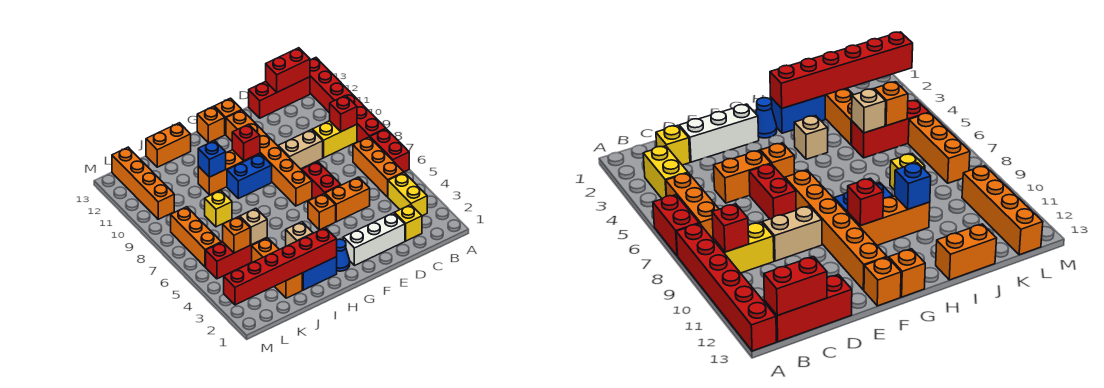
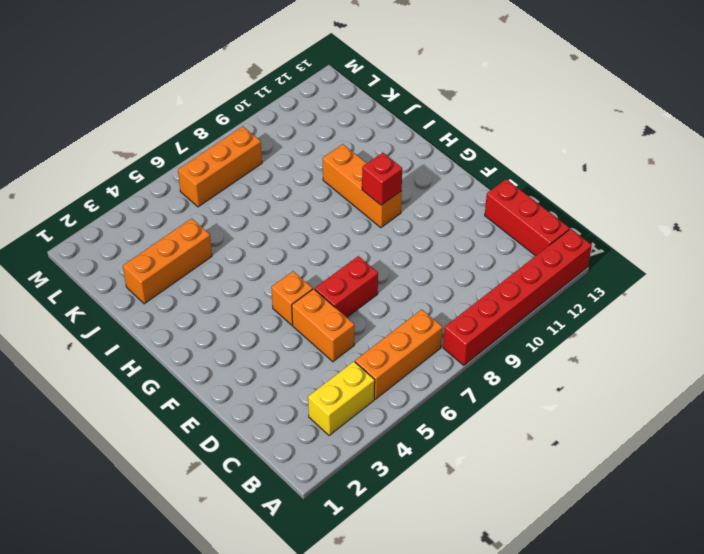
none -> red brick A6:A7 level 1
none -> yellow brick B9:C9 level 1
none -> yellow brick C2 level 1
none -> white brick D2:F2 level 1

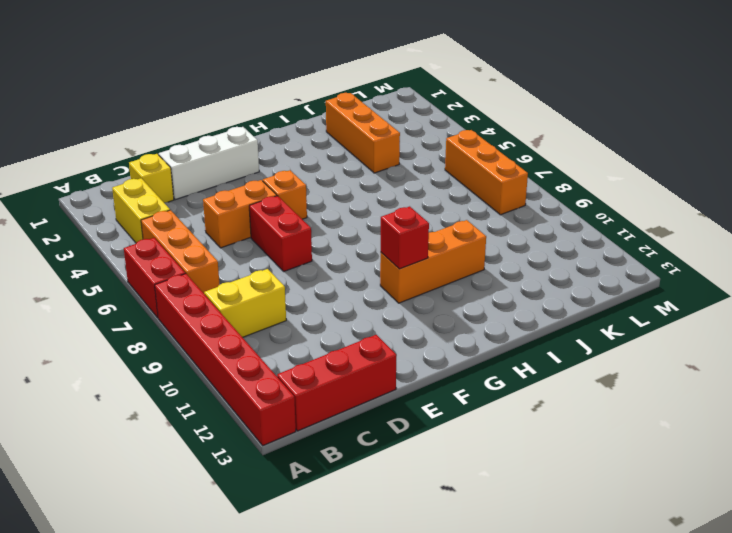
none -> tan brick D9:E9 level 1
none -> orange brick F7:F12 level 1
none -> orange brick F13 level 1
none -> blue cone G2 level 1

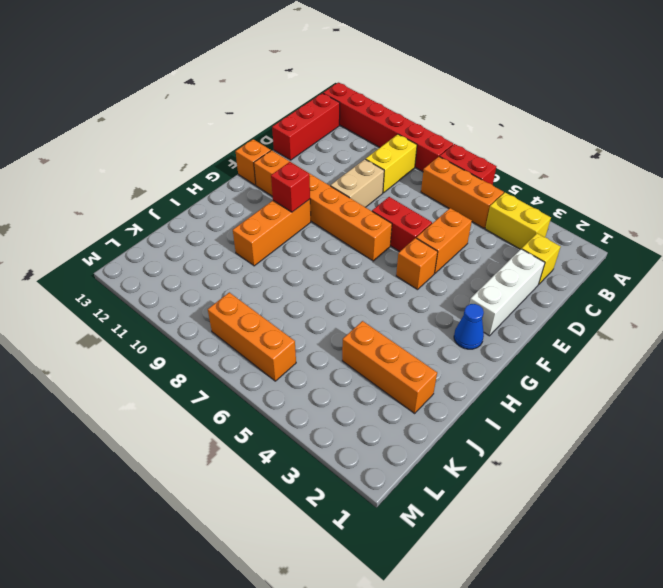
none -> blue brick G9:H9 level 1
none -> orange brick G13 level 1
none -> blue brick H2:I2 level 1
none -> tan brick H4 level 1

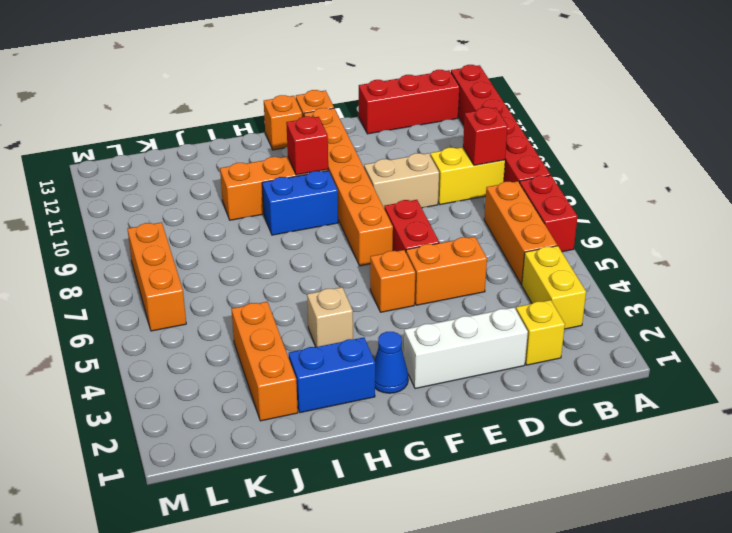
none -> orange brick I13:J13 level 1
none -> red brick J5:L5 level 1
none -> yellow brick J8 level 1
none -> orange brick L10:L13 level 1

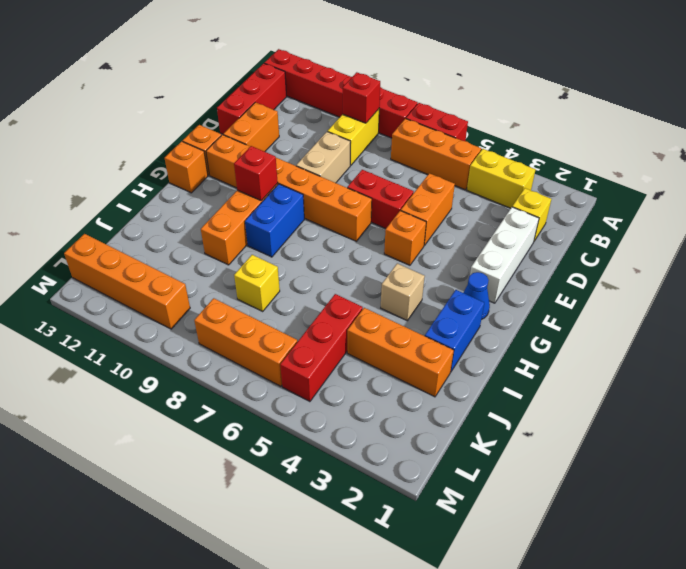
orange brick D12:E12 level 1 -> orange brick I13:J13 level 1
none -> red brick B13:C13 level 2
none -> red brick H2:M2 level 2
none -> blue brick I10 level 2
none -> tan brick J5 level 2

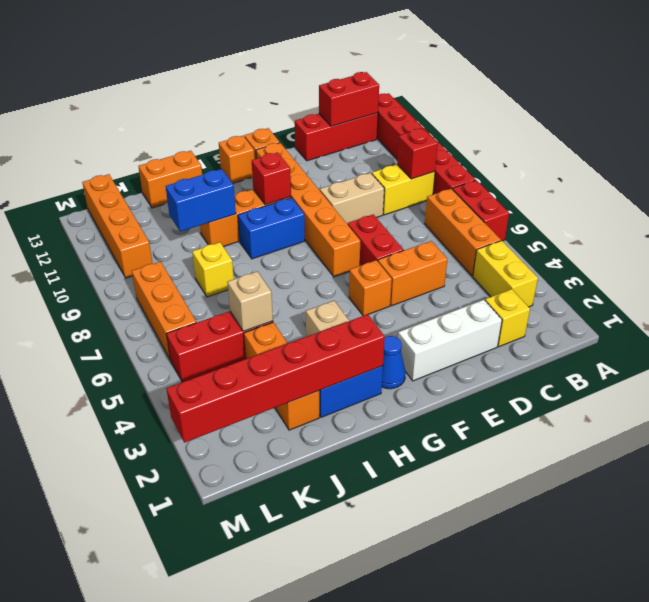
blue brick I10:J10 level 2 -> blue brick I10 level 2
none -> orange brick K5 level 2

